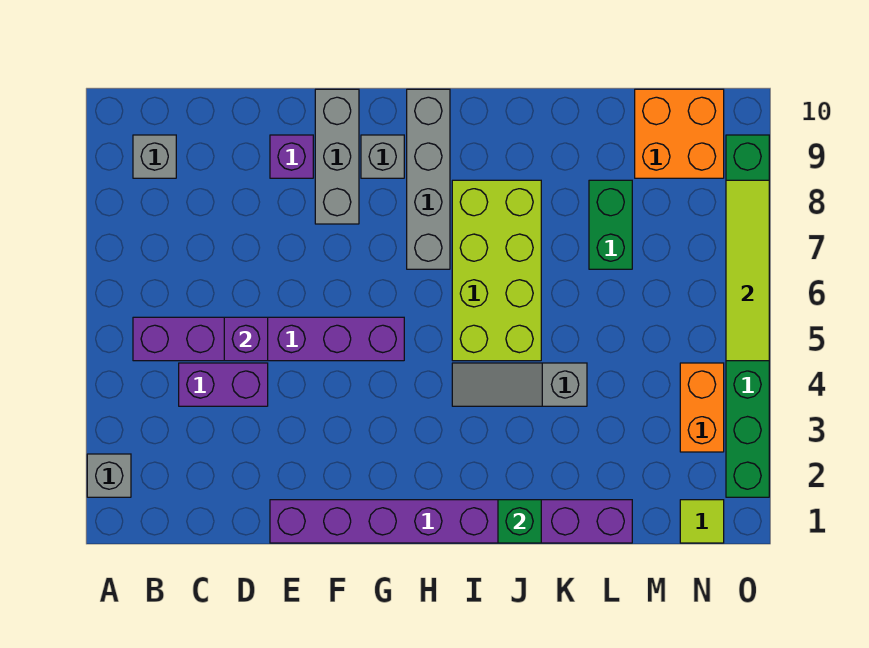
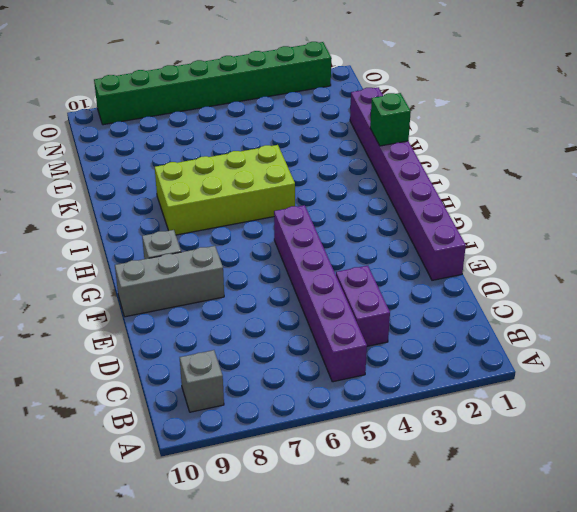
none -> grey brick A2 level 1
none -> purple brick E9 level 1
none -> grey brick H7:H10 level 1

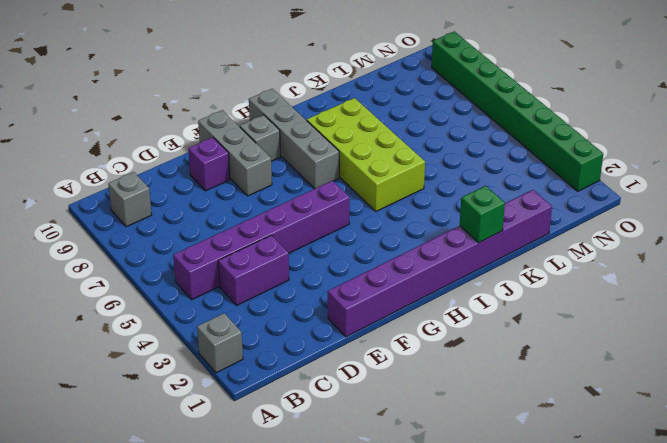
none -> grey slope I4:K4 level 1 top K
none -> green brick L7:L8 level 1
none -> orange brick M9:N10 level 1

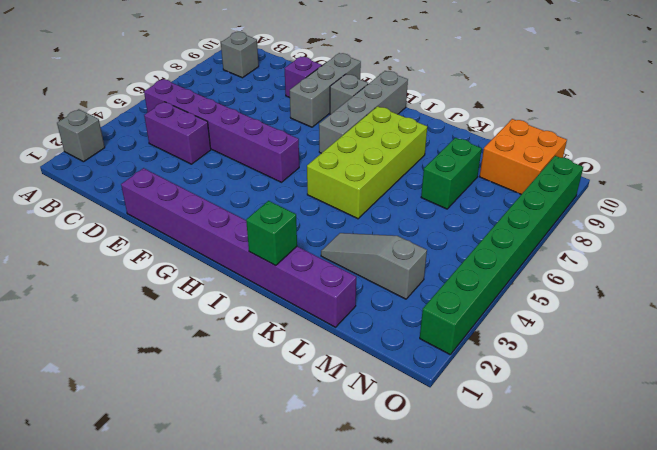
grey slope K3:M3 level 1 top M -> grey slope I4:K4 level 1 top K
none -> lime tile N1 level 1
none -> orange brick N3:N4 level 1
none -> purple brick D5 level 2

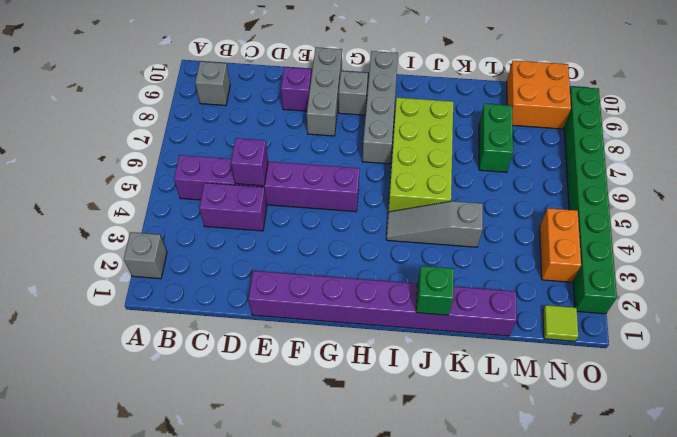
none -> lime tile O5:O8 level 2

